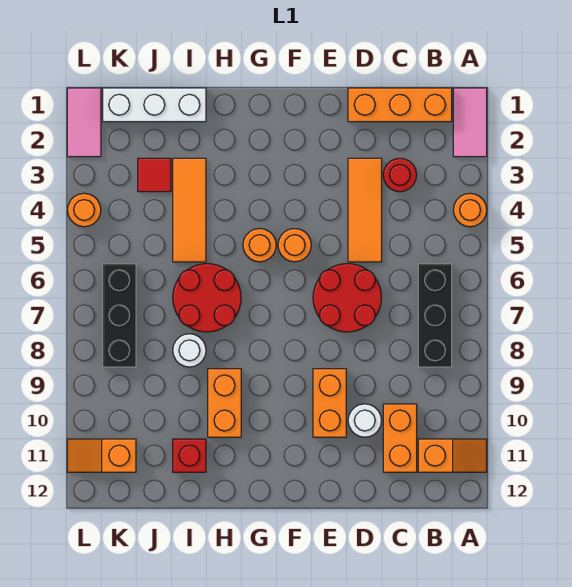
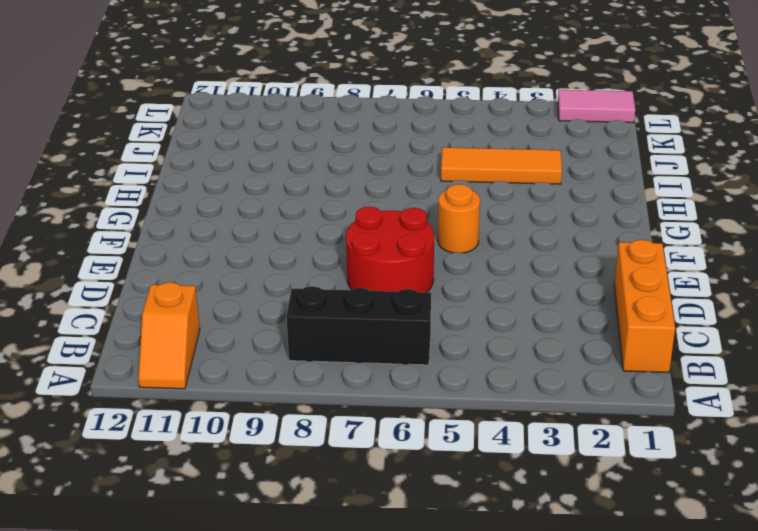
none -> pink tile A1:A2 level 1
none -> orange round brick A4 level 1
none -> red round brick C3 level 1

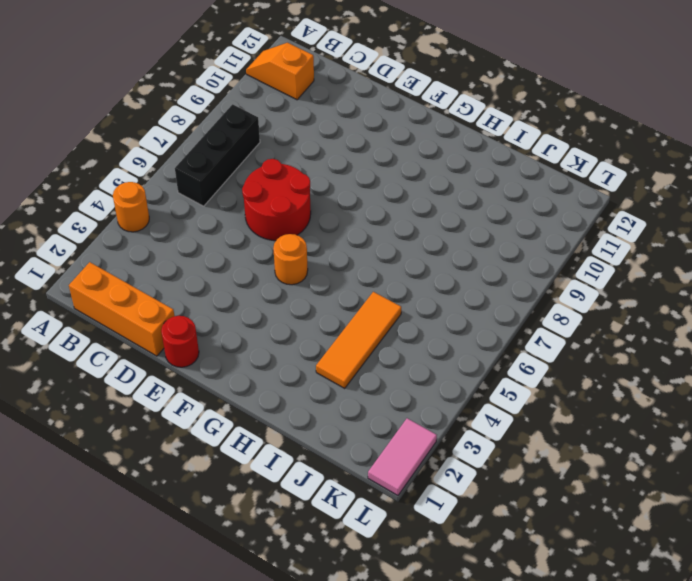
red round brick E1 level 1 -> red round brick C3 level 1
none -> pink tile A1:A2 level 1
none -> orange brick C10:C11 level 1
none -> orange tile D3:D5 level 1

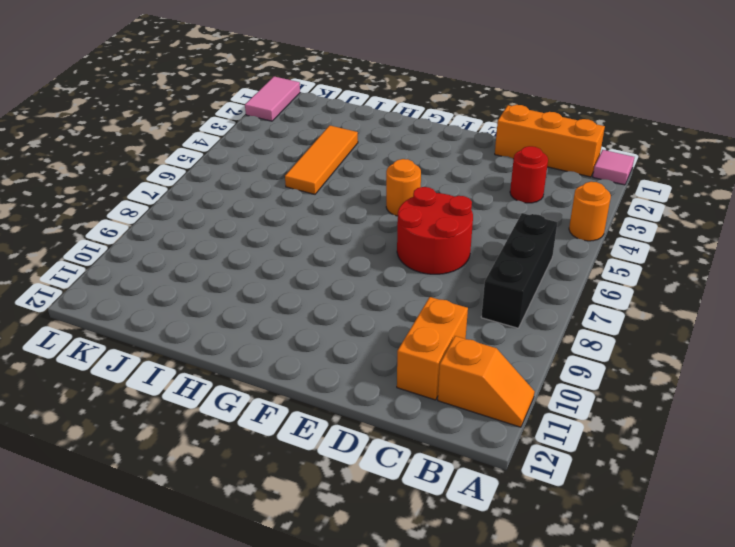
pink tile A1 level 1 -> pink tile A1:A2 level 1
none -> orange tile D3:D5 level 1
none -> white round brick D10 level 1
none -> orange brick E9:E10 level 1

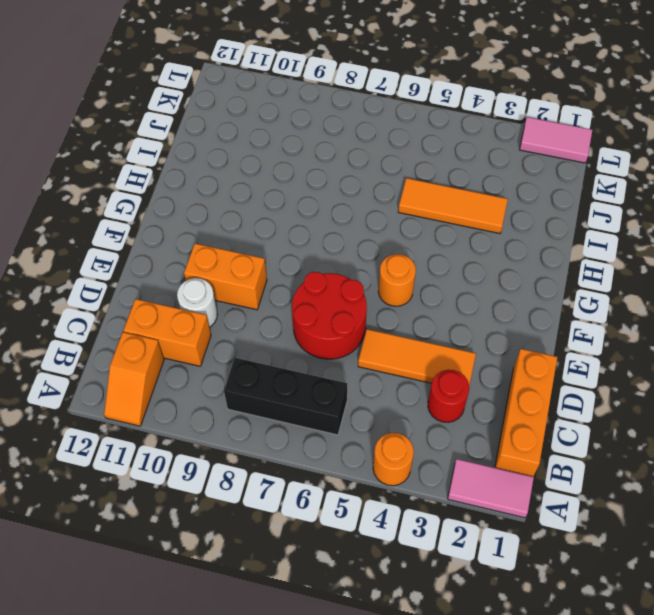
none -> orange round brick G5 level 1
none -> red round brick H6:I7 level 1
none -> orange brick H9:H10 level 1

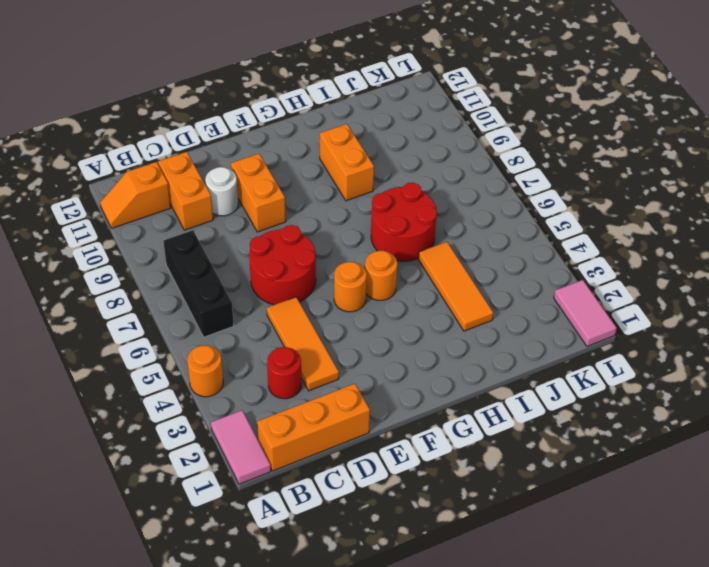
none -> white brick I1:K1 level 1
none -> white round brick I8 level 1
none -> red brick I11 level 1

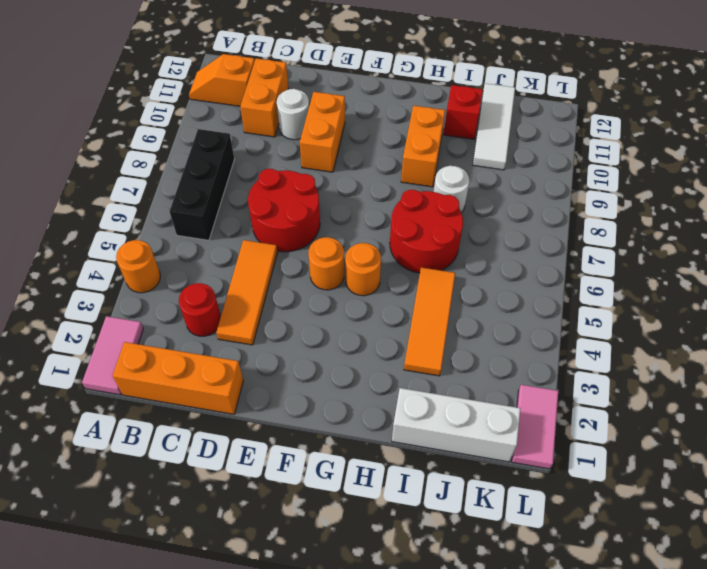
white tile J10:J12 level 1 -> none
none -> red tile J3 level 1
none -> black brick K6:K8 level 1
none -> orange slope K11:L11 level 1 top K

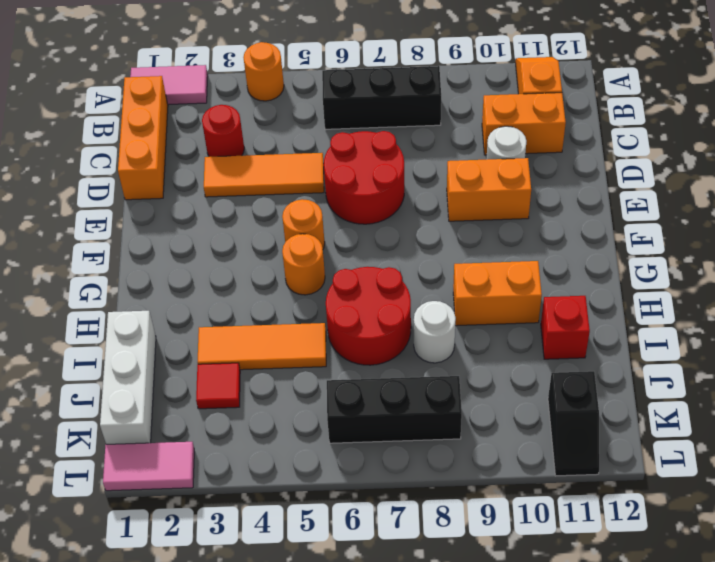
black slope K11:L11 level 1 top K -> orange slope K11:L11 level 1 top K
none -> orange round brick L4 level 1

